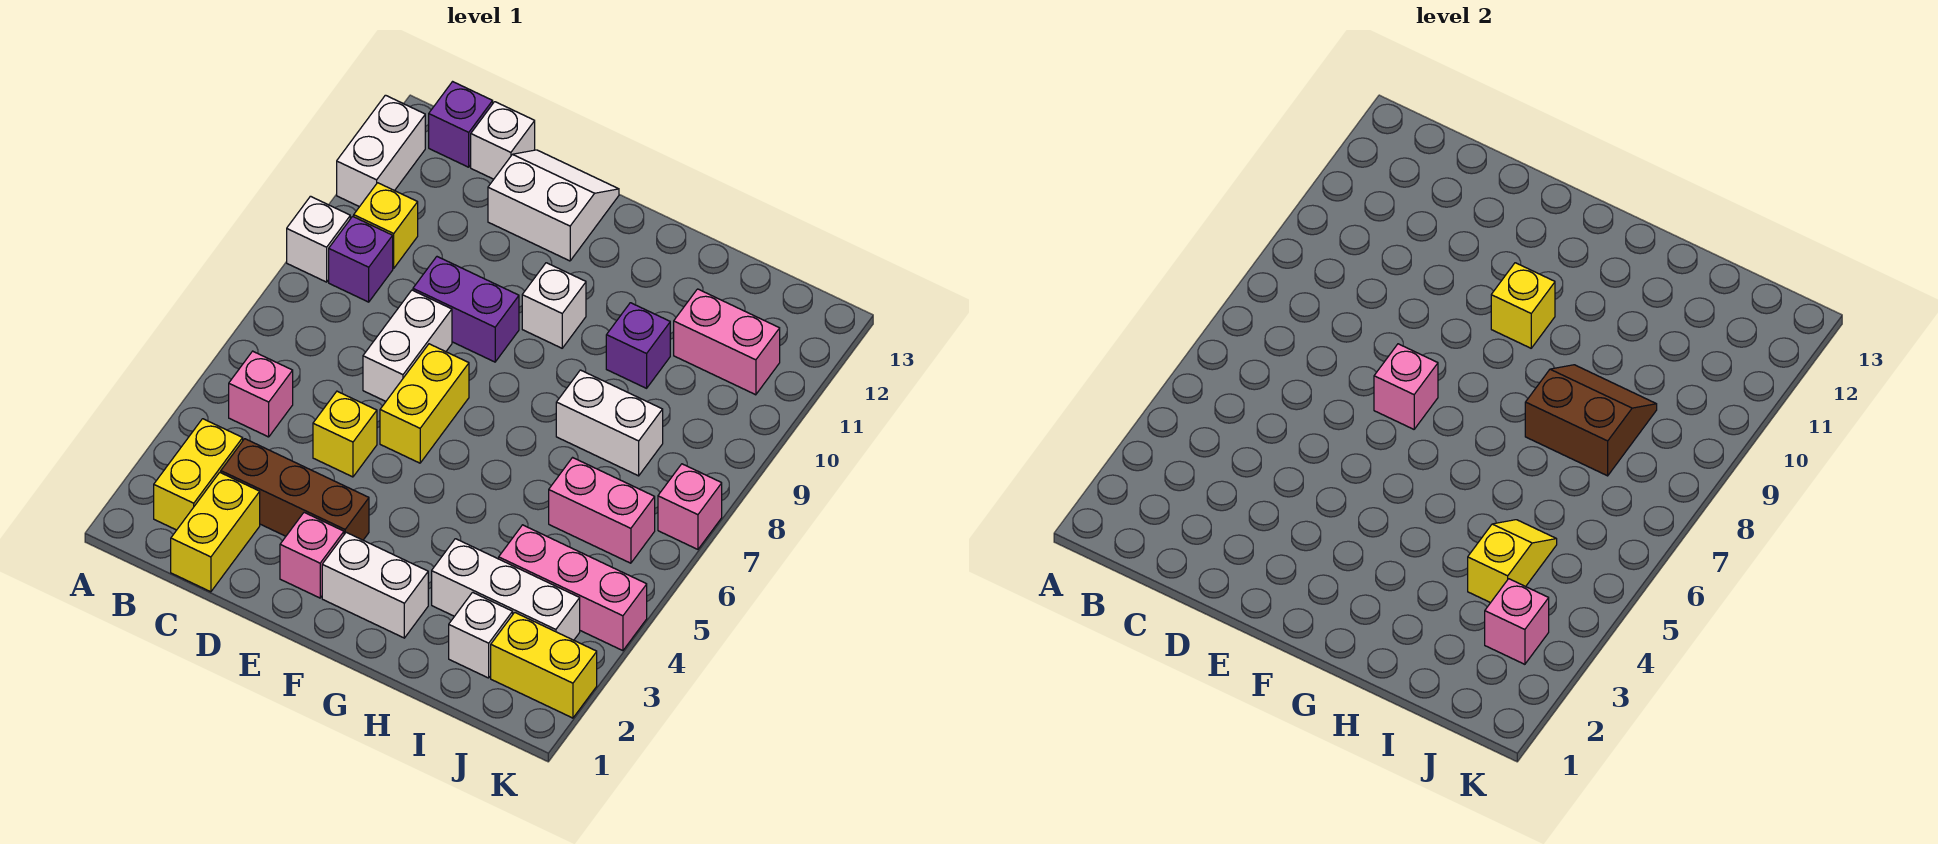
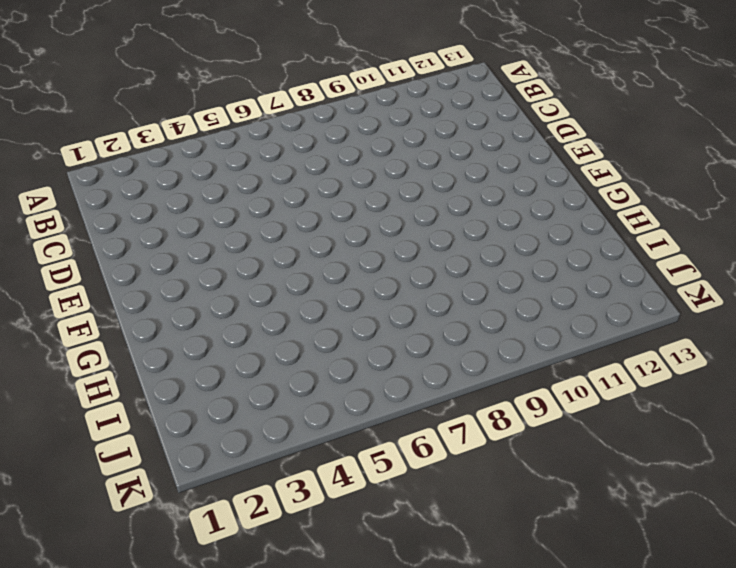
none -> white brick A9 level 1
none -> white brick A11:A12 level 1
none -> yellow brick B2:B3 level 1
none -> pink brick B5 level 1

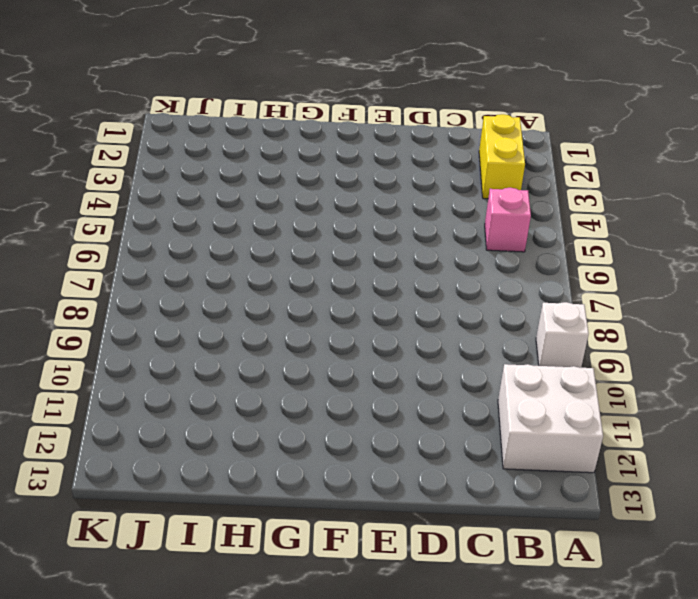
white brick A11:B12 level 1 -> white brick A11:A12 level 1
none -> purple brick B9 level 1
none -> yellow brick B10 level 1
none -> purple brick B13 level 1
none -> yellow brick C1:C2 level 1

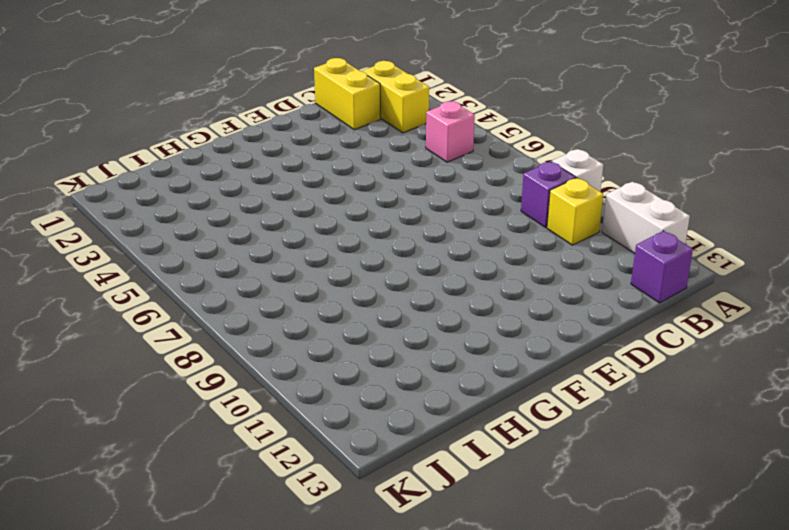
none -> brown brick C3:E3 level 1
none -> white brick C13 level 1
none -> yellow brick D5 level 1
none -> white brick D7:D8 level 1

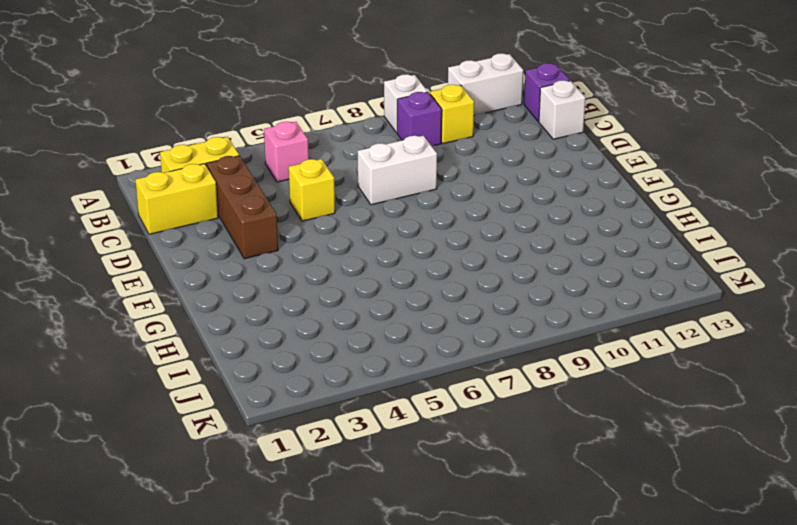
none -> purple brick D9:E9 level 1
none -> white slope D12:E13 level 1 top 12
none -> pink brick E2 level 1
none -> yellow brick E6:E7 level 1

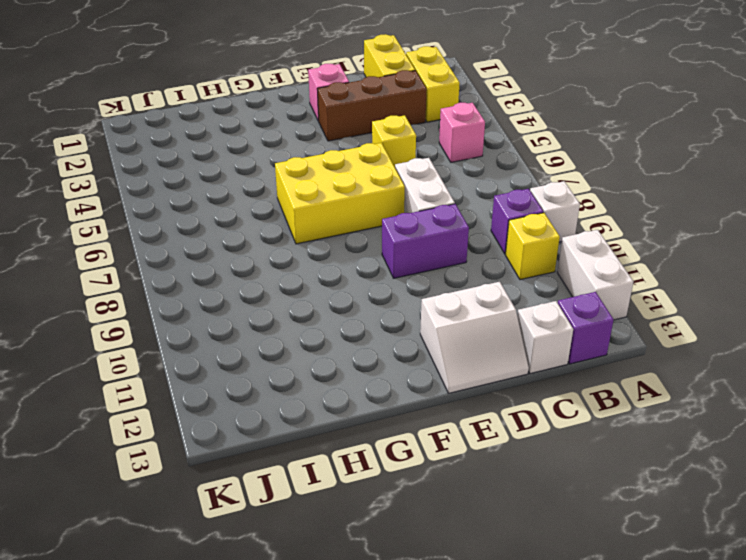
yellow brick E6:G7 level 1 -> yellow brick E6:E7 level 1
none -> white brick F2:G2 level 1
none -> white brick F10 level 1
none -> white brick H3:J3 level 1
none -> white brick H8:I8 level 1

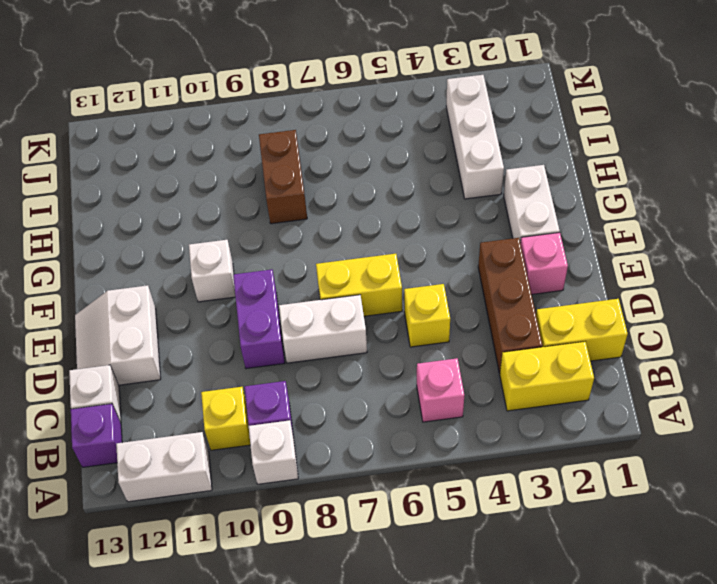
brown brick H8:I8 level 1 -> white brick H8:I8 level 1
none -> purple brick H10 level 1
none -> white brick I2 level 1
none -> pink brick I4:K4 level 1
none -> pink brick I6:J6 level 1

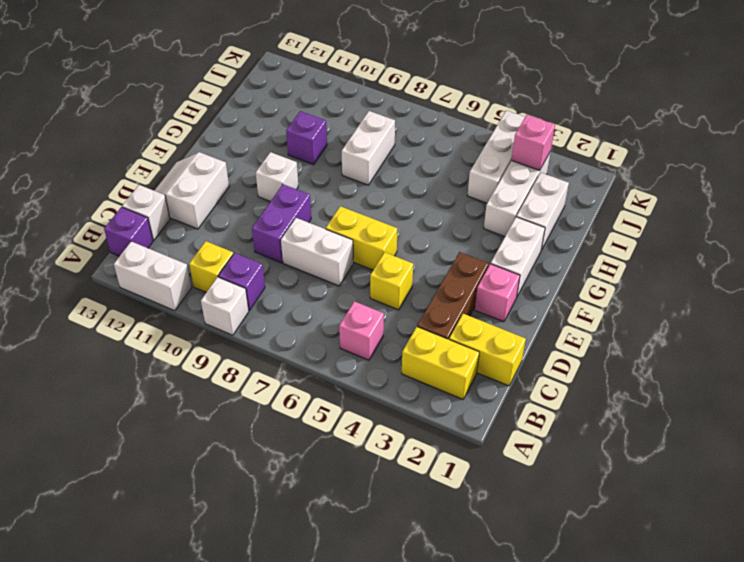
white brick H2:I2 level 1 -> white brick I2 level 1
white brick I4:K4 level 1 -> pink brick I4:K4 level 1
none -> pink brick I6:J6 level 1
none -> pink brick I11:J11 level 1
none -> yellow brick J2:K2 level 1
none -> pink brick K7 level 1

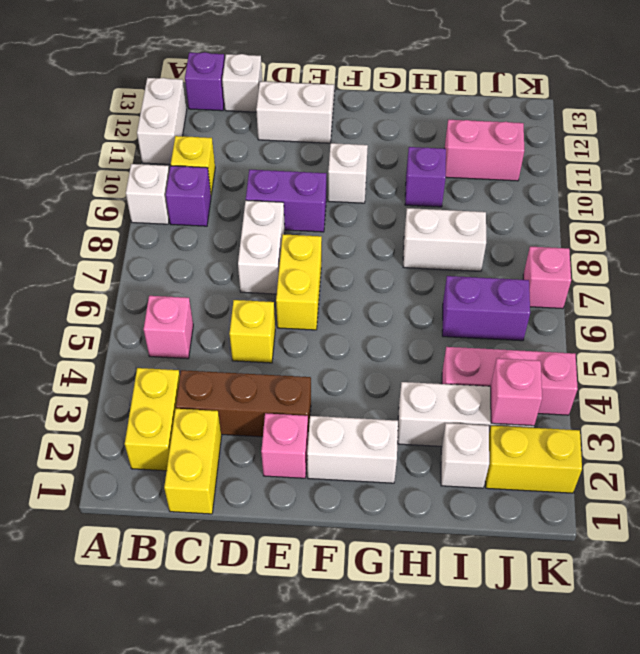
purple brick I6:J6 level 1 -> pink brick I6:J6 level 1
none -> pink brick E7 level 2
none -> yellow brick F10 level 2
none -> brown slope H8:I9 level 2 top 8
none -> yellow slope I4:I5 level 2 top 4

